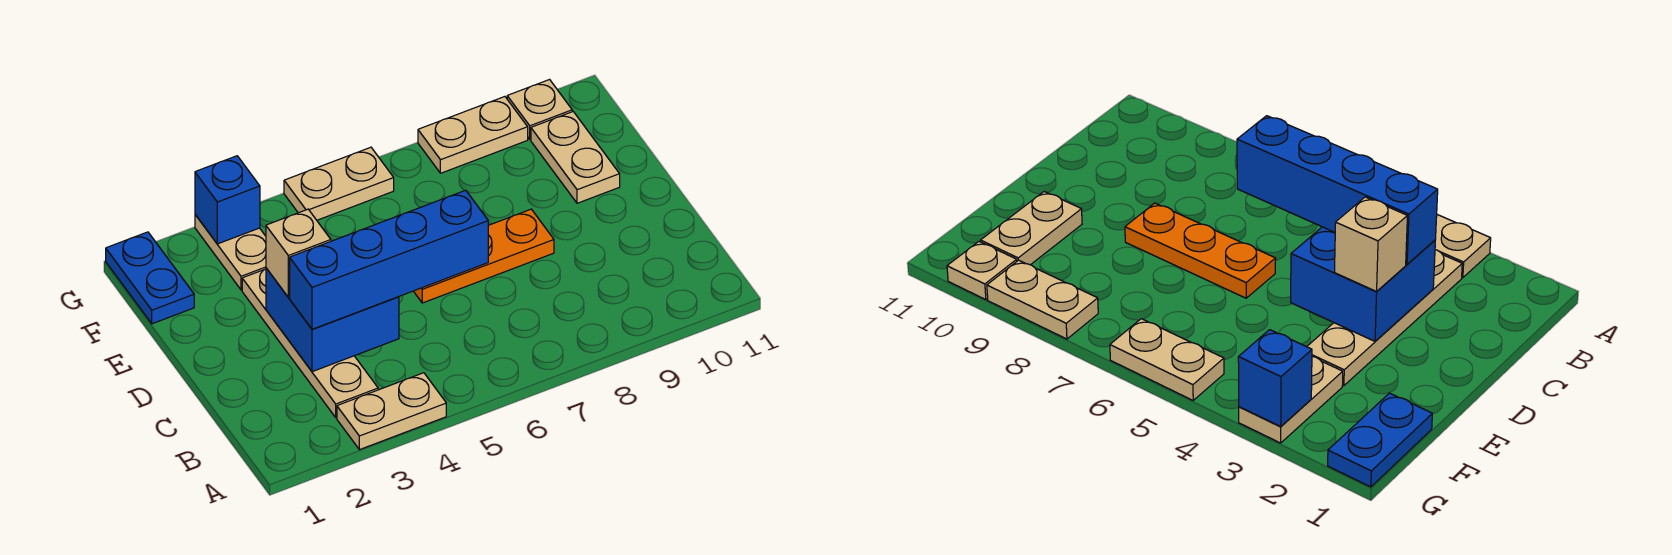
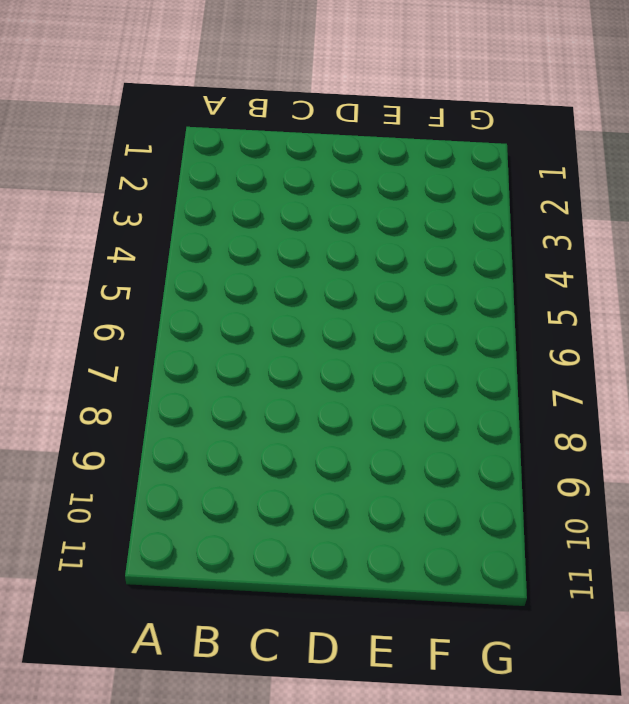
none -> tan plate A3:A4 level 1
none -> tan plate B3:E3 level 1
none -> orange plate D6:D8 level 1

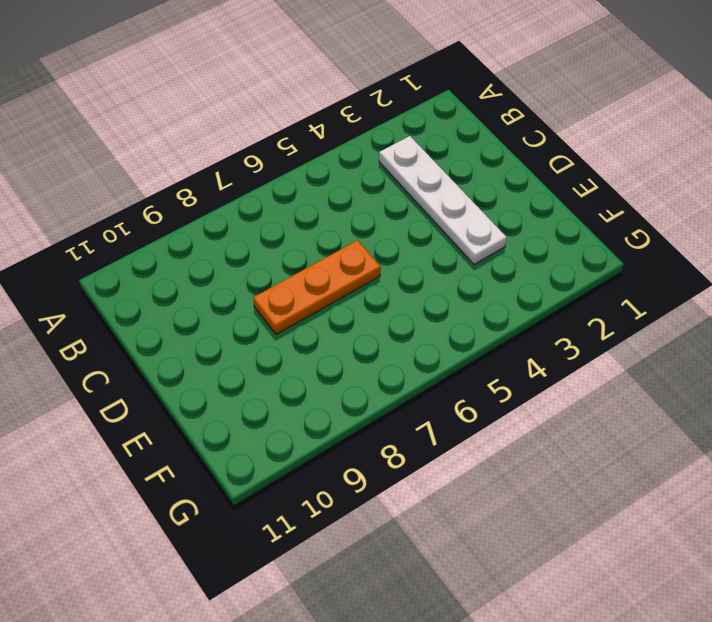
white plate B3:E3 level 1 -> tan plate B3:E3 level 1
none -> tan plate A3:A4 level 1
none -> tan plate E10:F10 level 1
none -> blue plate F1:G1 level 1

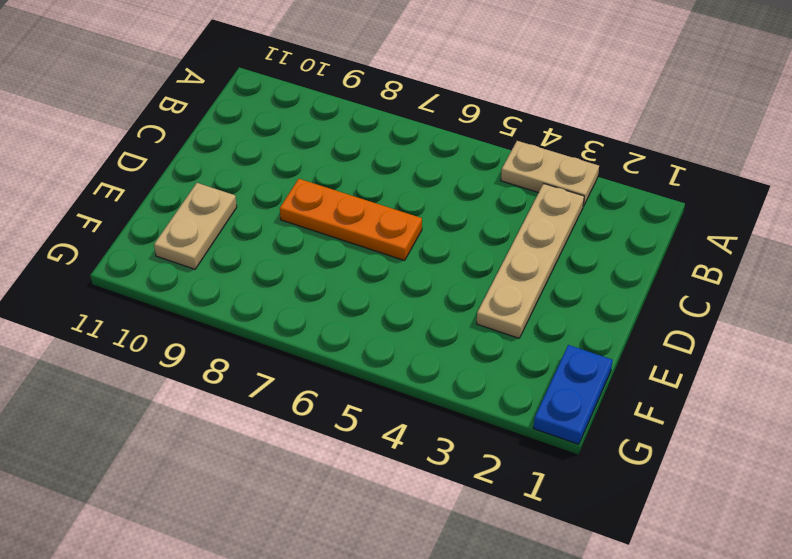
none -> tan plate F3:G3 level 1
none -> tan plate G5:G6 level 1
none -> tan plate G8:G9 level 1

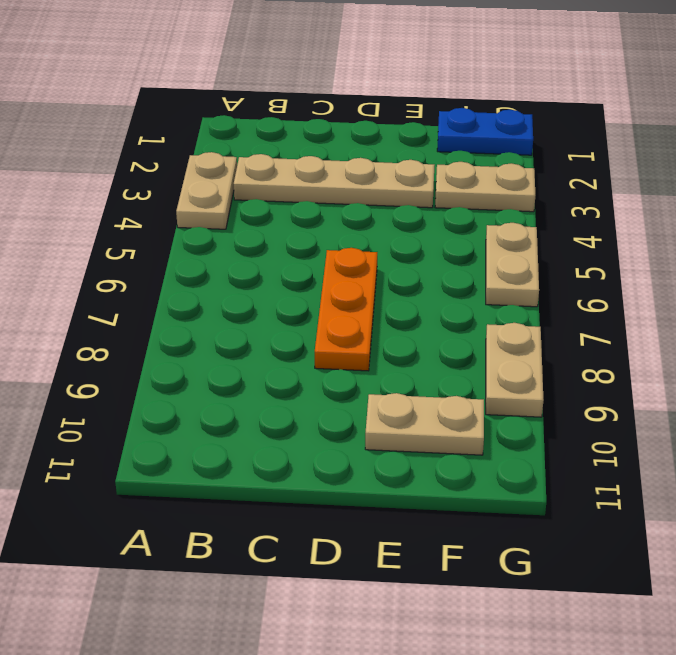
none -> tan plate G10 level 1
none -> blue brick C3:D4 level 2
none -> blue brick G3 level 2

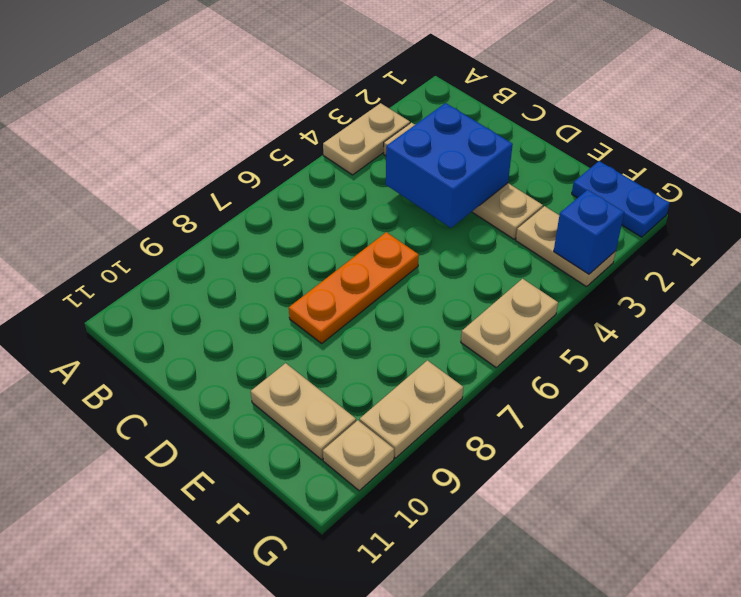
none -> blue brick C3:C6 level 3
none -> tan brick D3 level 3

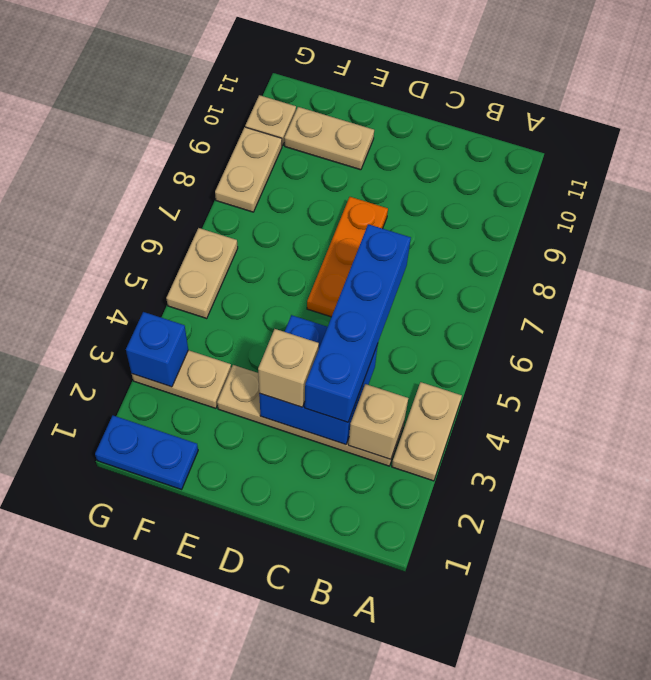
tan brick B3 level 2 -> none

